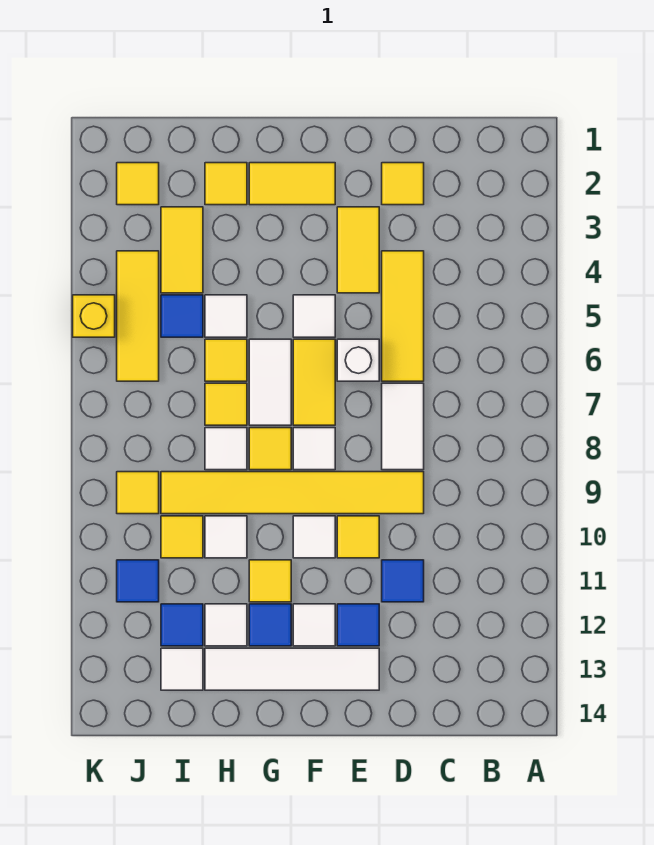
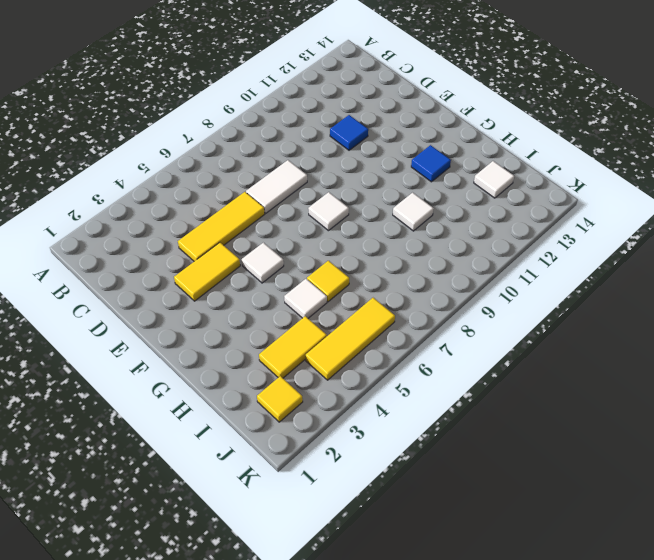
none -> yellow tile D2 level 1
none -> yellow tile D9:I9 level 1
none -> white brick E6 level 1
none -> yellow tile E10 level 1

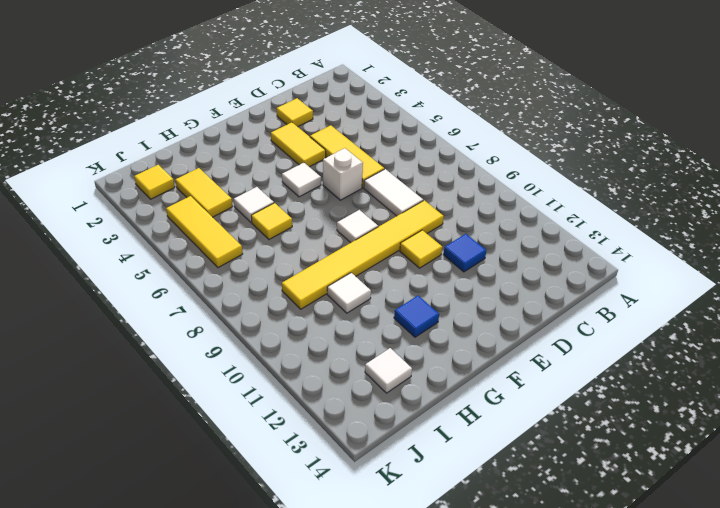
none -> blue tile E12 level 1
none -> white tile E13:H13 level 1
none -> yellow tile F2:G2 level 1
none -> yellow tile F6:F7 level 1

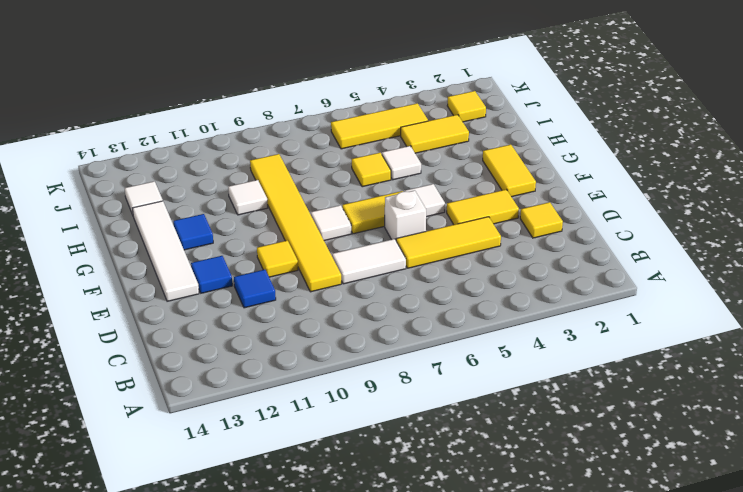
none -> white tile F10 level 1
none -> white tile F12 level 1
none -> white tile G6:G7 level 1
none -> yellow tile G8 level 1

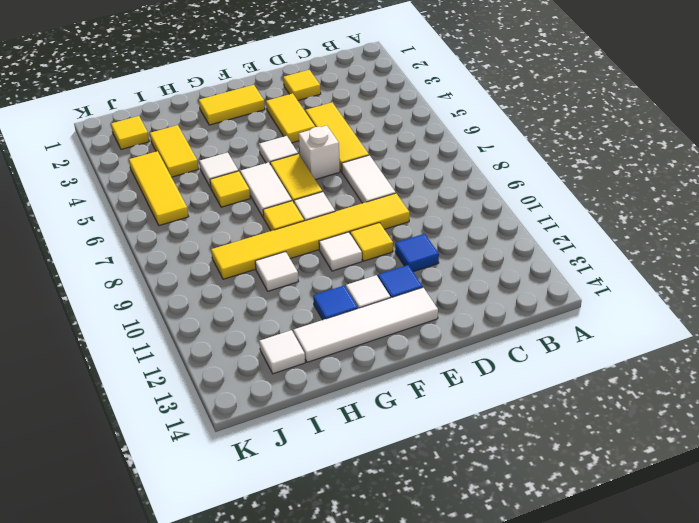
none -> yellow tile G11 level 1
none -> yellow tile H2 level 1
none -> yellow tile H7 level 1
none -> white tile H8 level 1

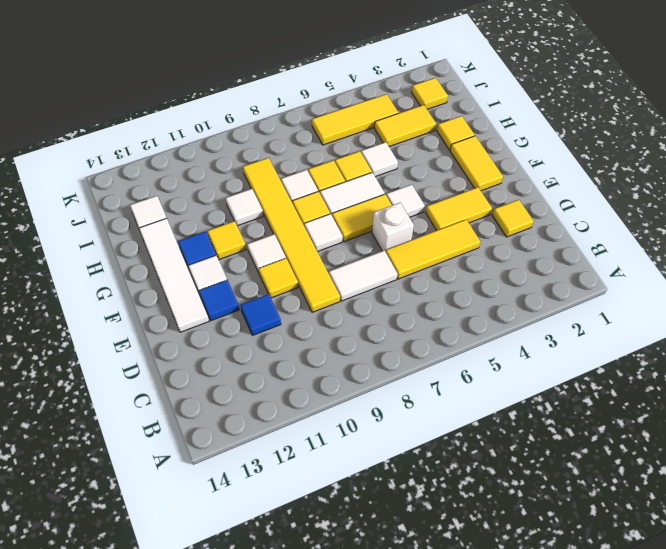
none -> white tile H12 level 1
none -> blue tile I5 level 1
none -> yellow tile I10 level 1
none -> blue tile I12 level 1

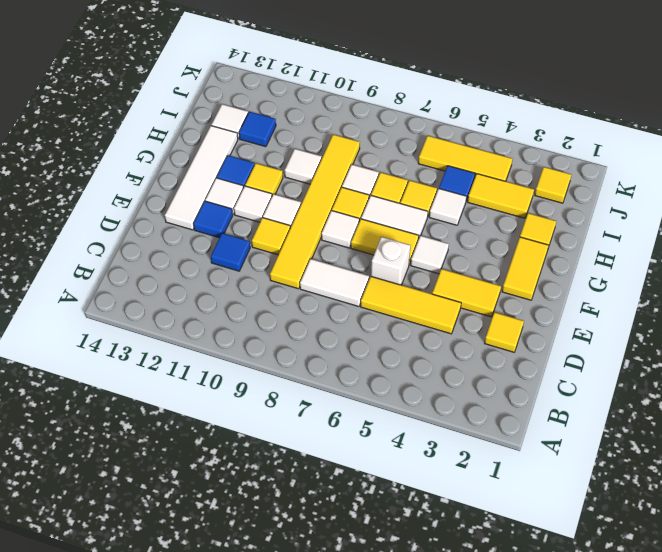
white tile F11 level 1 -> white tile H12 level 1
none -> yellow tile I10 level 1
none -> yellow tile J9 level 1
none -> blue tile J11 level 1
none -> yellow brick K5 level 1

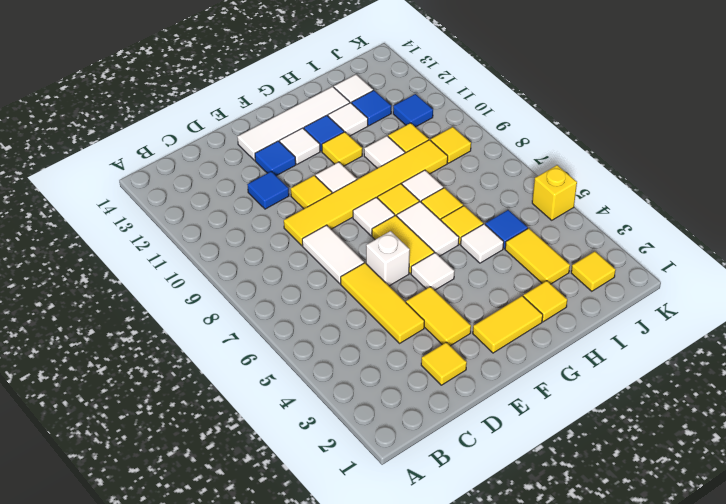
none -> yellow tile J4:J6 level 1

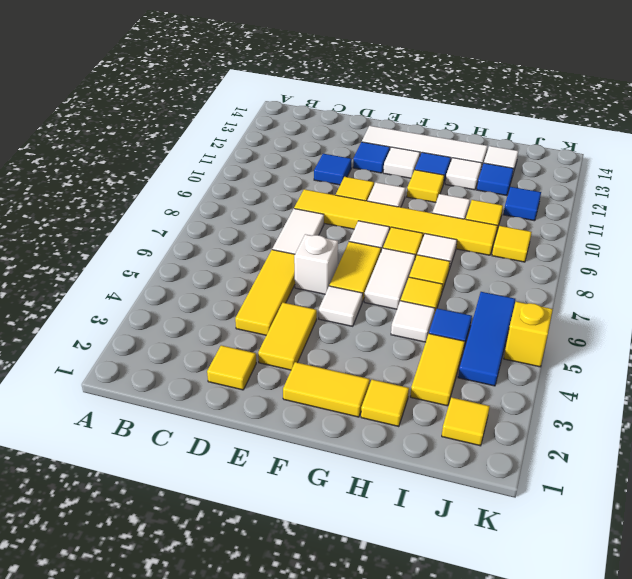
blue tile J4:J6 level 1 -> yellow tile J4:J6 level 1

